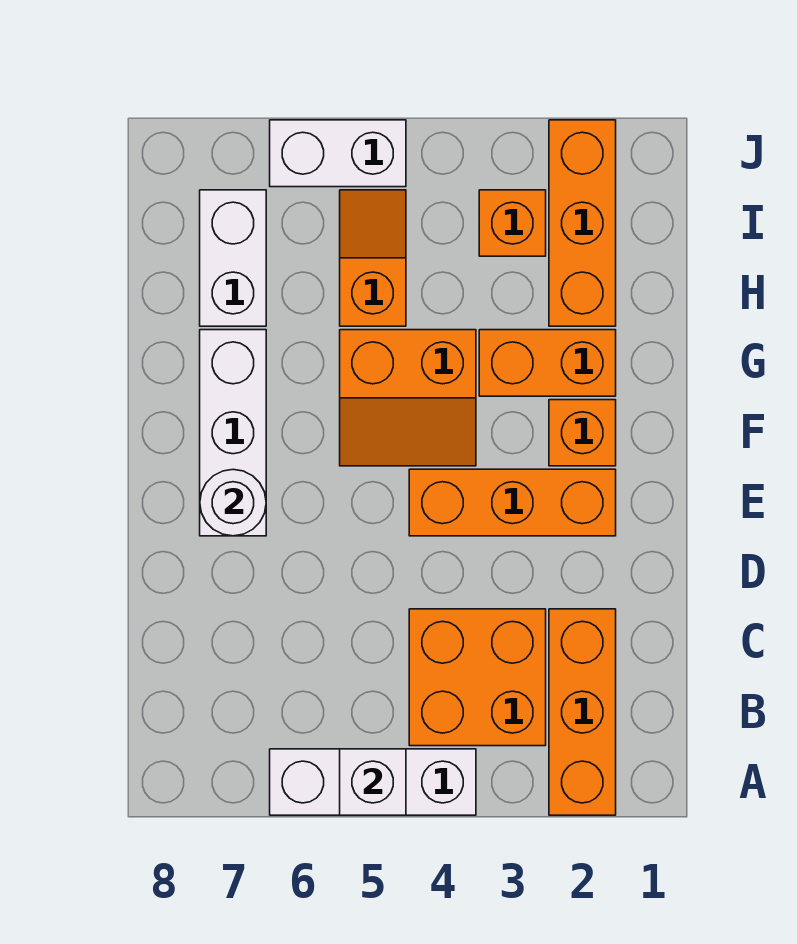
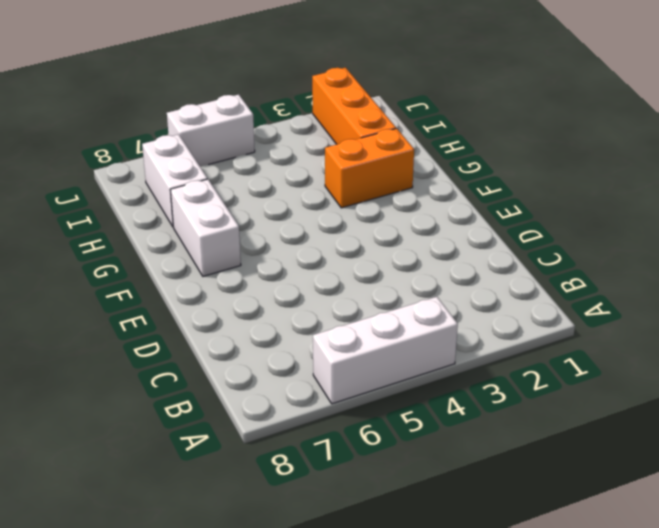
white brick F7:G7 level 1 -> white brick E7:G7 level 1
none -> orange brick A2:C2 level 1
none -> orange brick B3:C4 level 1
none -> orange brick E2:E4 level 1

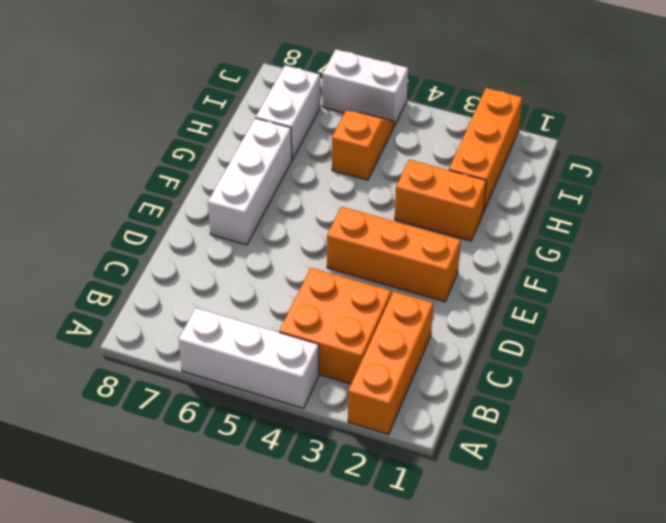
none -> orange brick F2 level 1
none -> orange slope F4:G5 level 1 top G
none -> orange brick I3 level 1

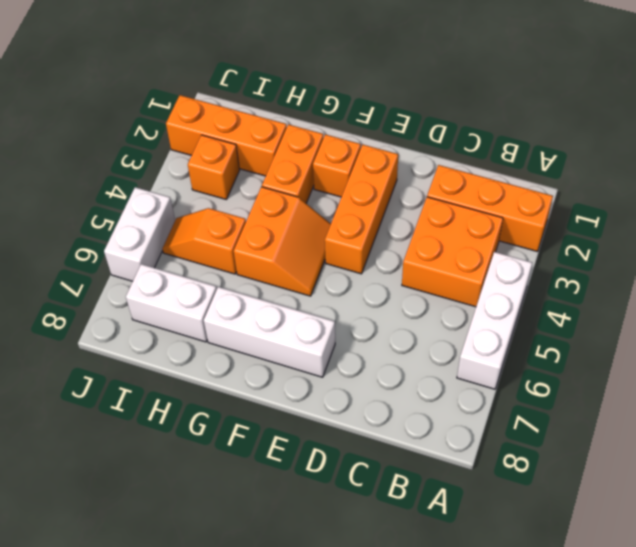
none -> white brick A5 level 2
none -> white round brick E7 level 2

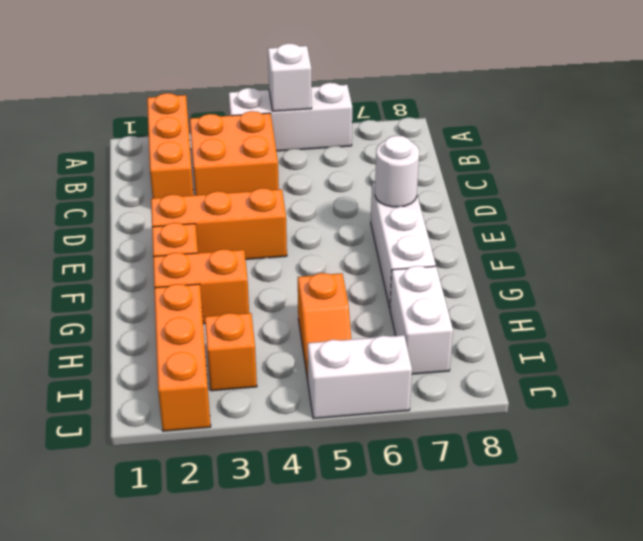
none -> orange slope F4:G5 level 1 top G

